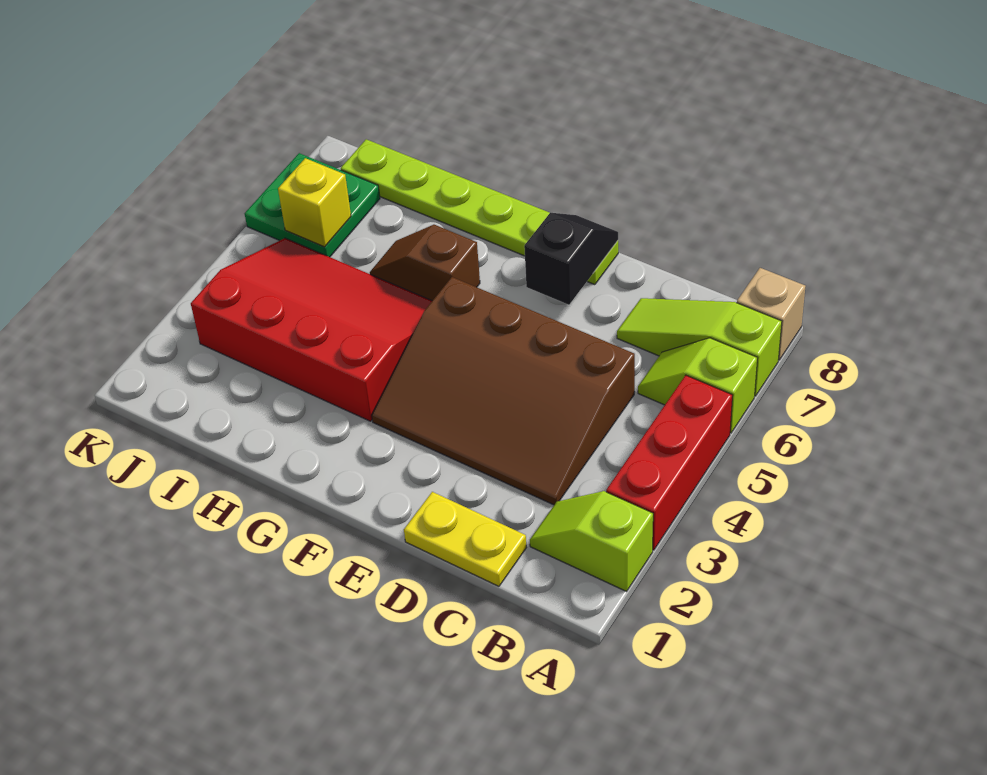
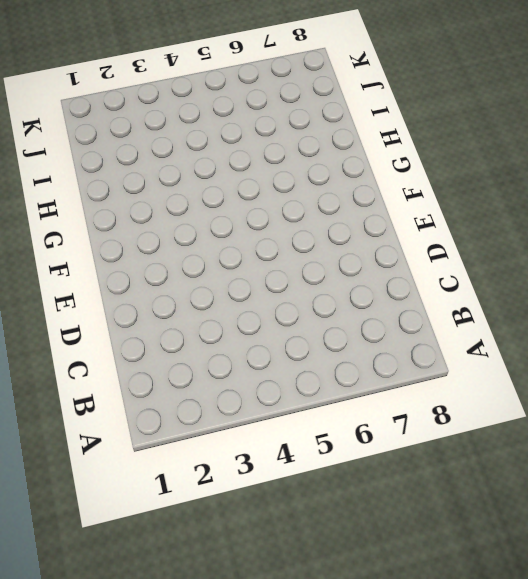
none -> lime slope A2:B2 level 1 top A
none -> red brick A3:A5 level 1
none -> lime slope A6:B6 level 1 top A

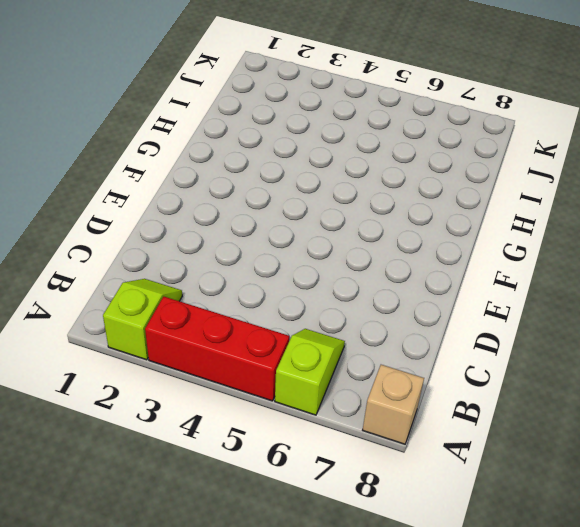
none -> lime slope A7:C7 level 1 top A
none -> yellow plate C1:D1 level 1
none -> brown slope C3:F5 level 1 top 5

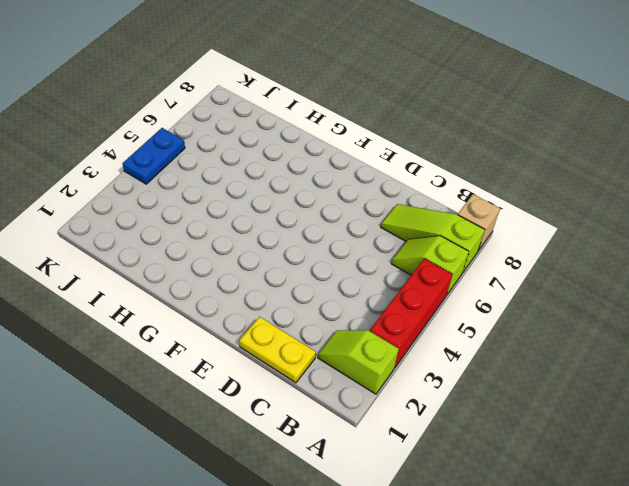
blue plate K4:K5 level 1 -> none
none -> brown slope C3:F5 level 1 top 5
none -> lime plate E8:J8 level 1
none -> red slope G3:J5 level 1 top 3

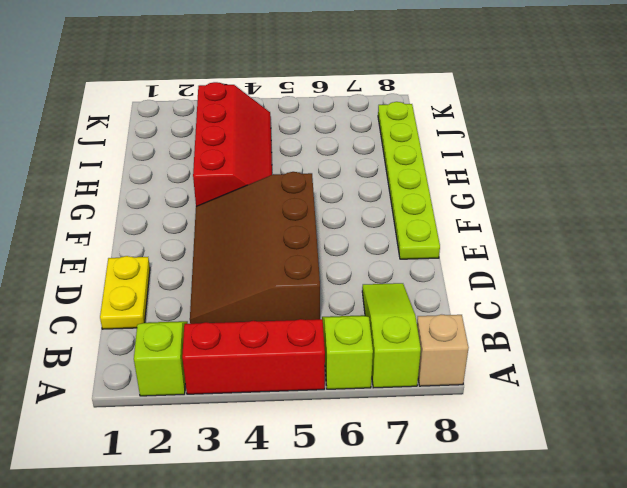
red slope G3:J4 level 1 top 3 -> red slope G3:J5 level 1 top 3
none -> brown slope G6:H6 level 1 top G
none -> green plate J6:K7 level 1
none -> black slope E7:E8 level 2 top 7

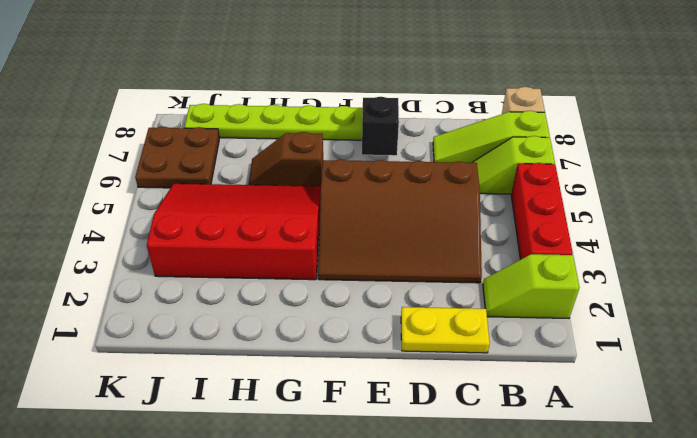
brown plate J6:K7 level 1 -> green plate J6:K7 level 1
none -> yellow brick J6 level 2

